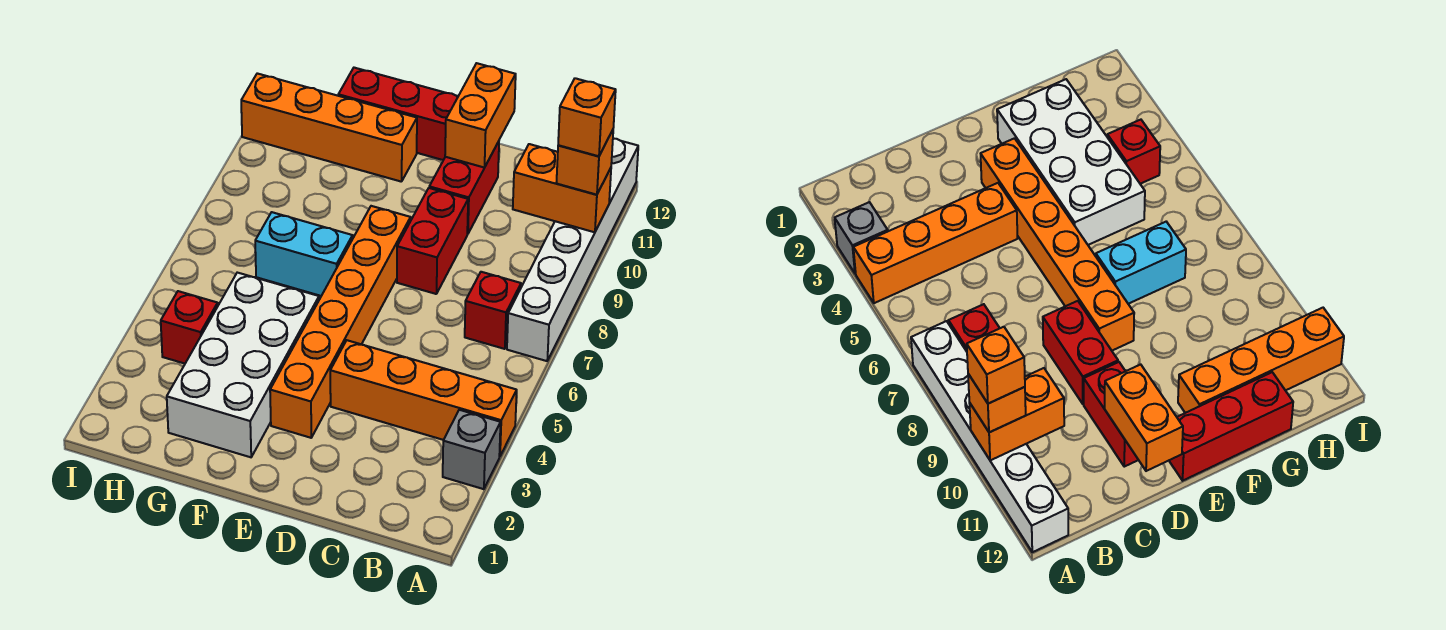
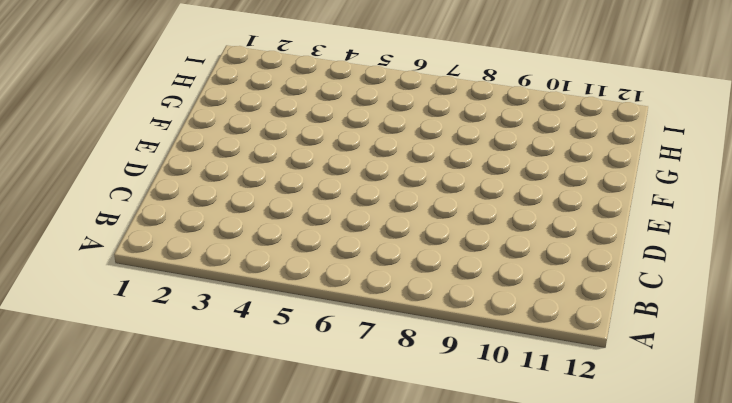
none -> grey brick A3 level 1
none -> orange brick A4:D4 level 1
none -> white brick A7:A12 level 1

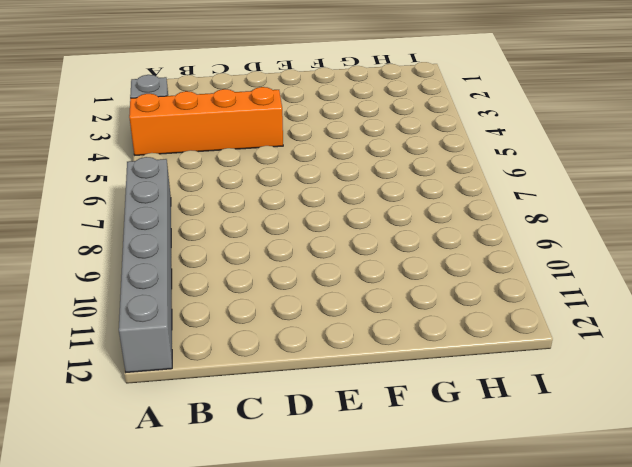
grey brick A7:A12 level 1 -> white brick A7:A12 level 1
none -> red brick B7 level 1
none -> red brick D8:D9 level 1
none -> red brick D10:D11 level 1

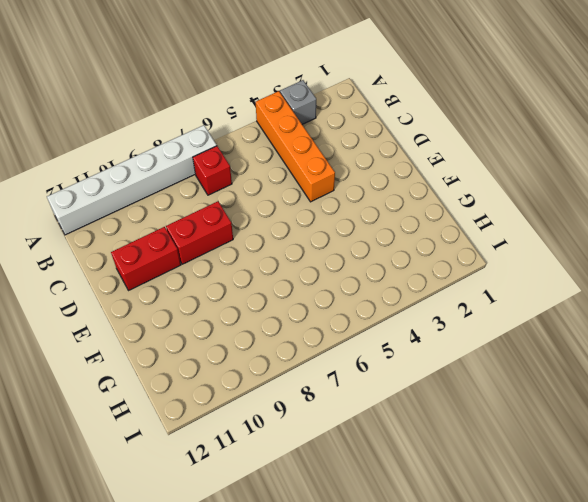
none -> orange brick E3:E8 level 1
none -> red brick E12:G12 level 1
none -> white brick F2:G5 level 1

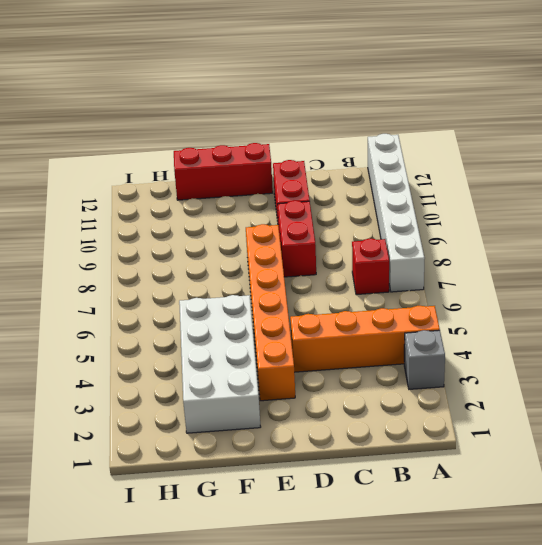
none -> cyan brick F7:G7 level 1
none -> orange brick F11:I11 level 1
none -> red brick H4 level 1

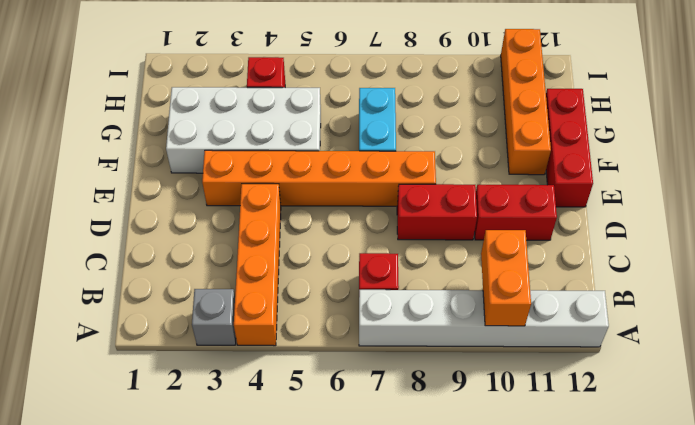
none -> orange brick D11:D12 level 2
none -> orange brick A10 level 3
none -> orange brick A10 level 4

